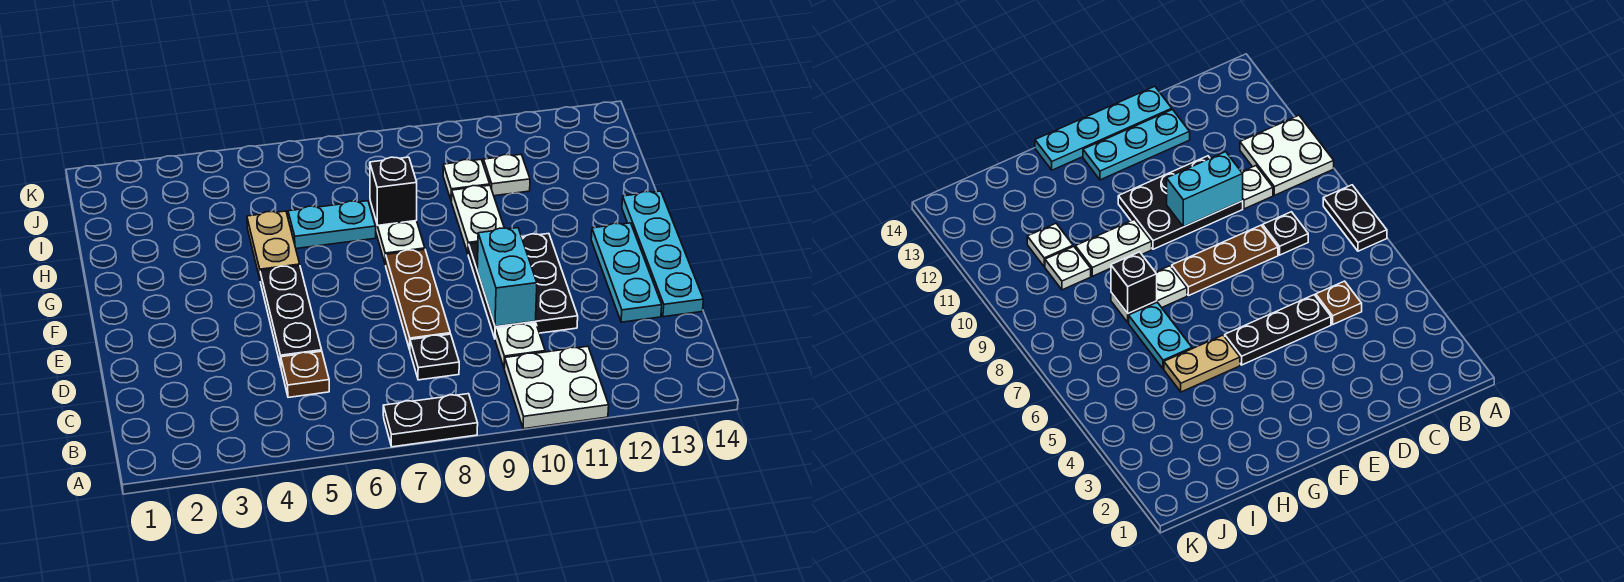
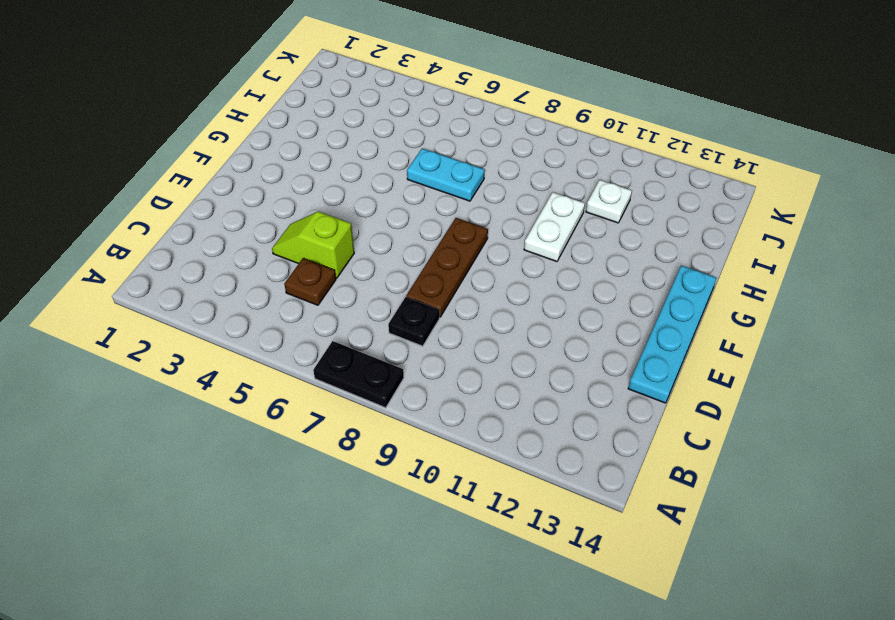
lime slope D4:D5 level 1 top 5 -> black plate D5:F5 level 1
none -> white plate A10:B11 level 1
none -> white plate C10 level 1
none -> black plate D10:F11 level 1

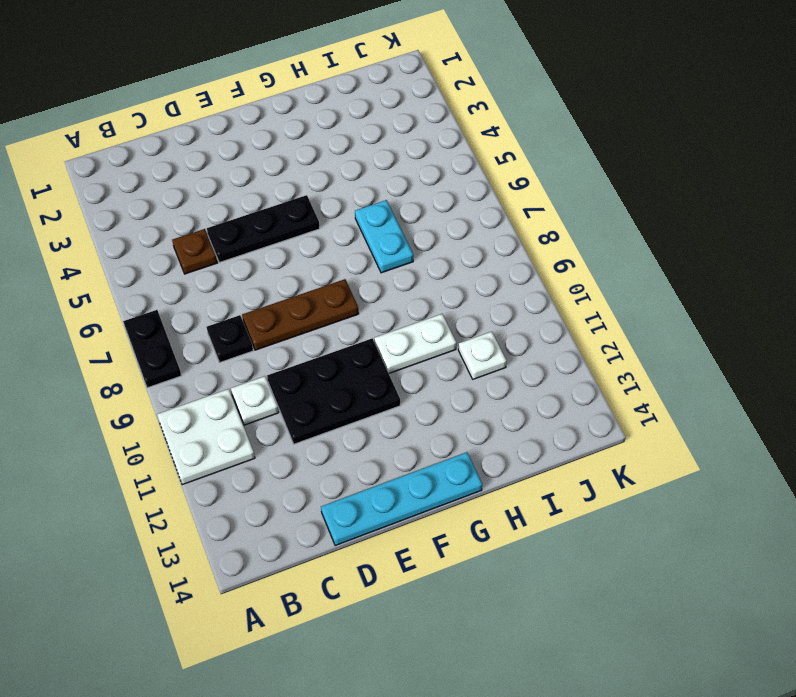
none -> cyan plate D13:F13 level 1
none -> tan plate G5:H5 level 1
none -> white plate G8:H8 level 1

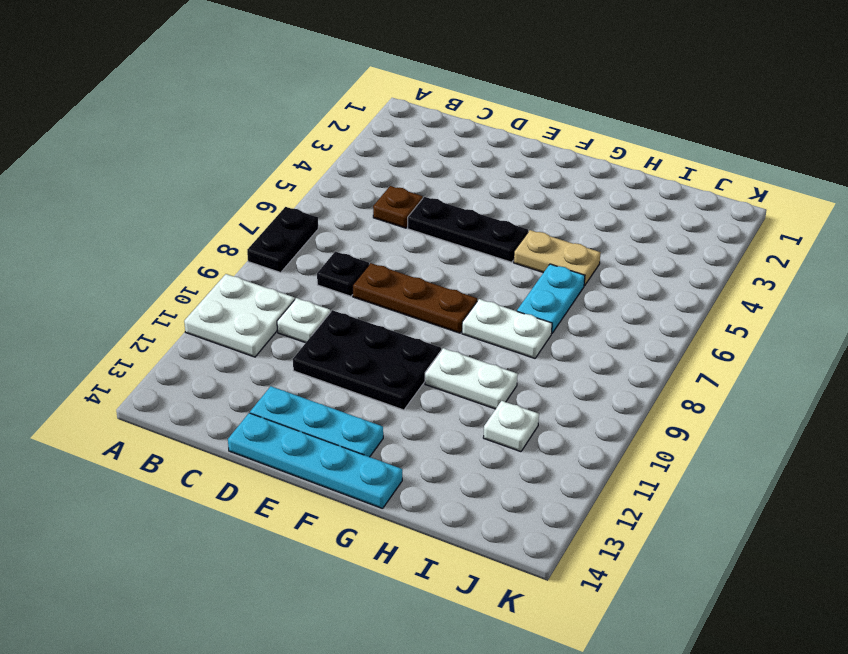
none -> white plate I10 level 1
none -> cyan brick D10:E10 level 2
none -> black brick H8 level 2

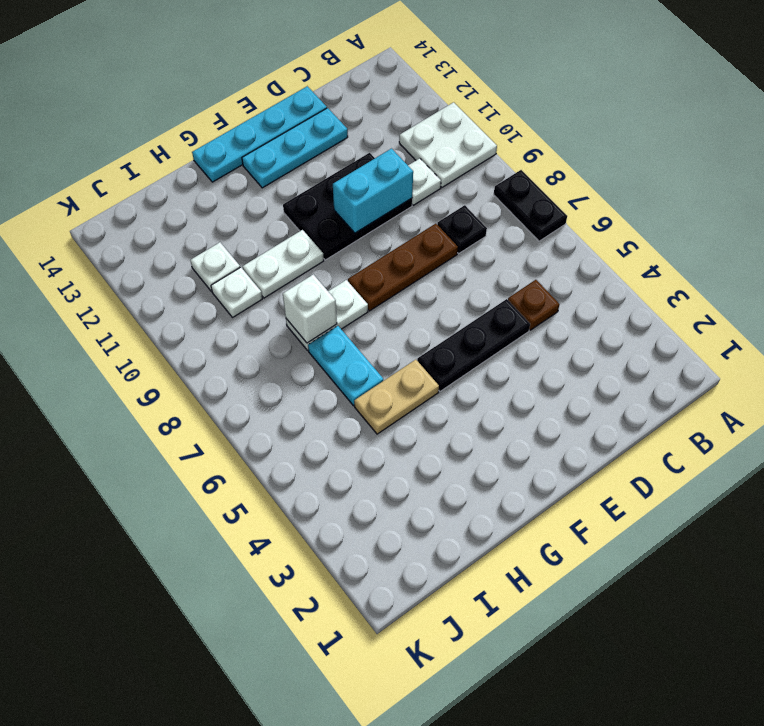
white brick H8 level 2 -> black brick H8 level 2

